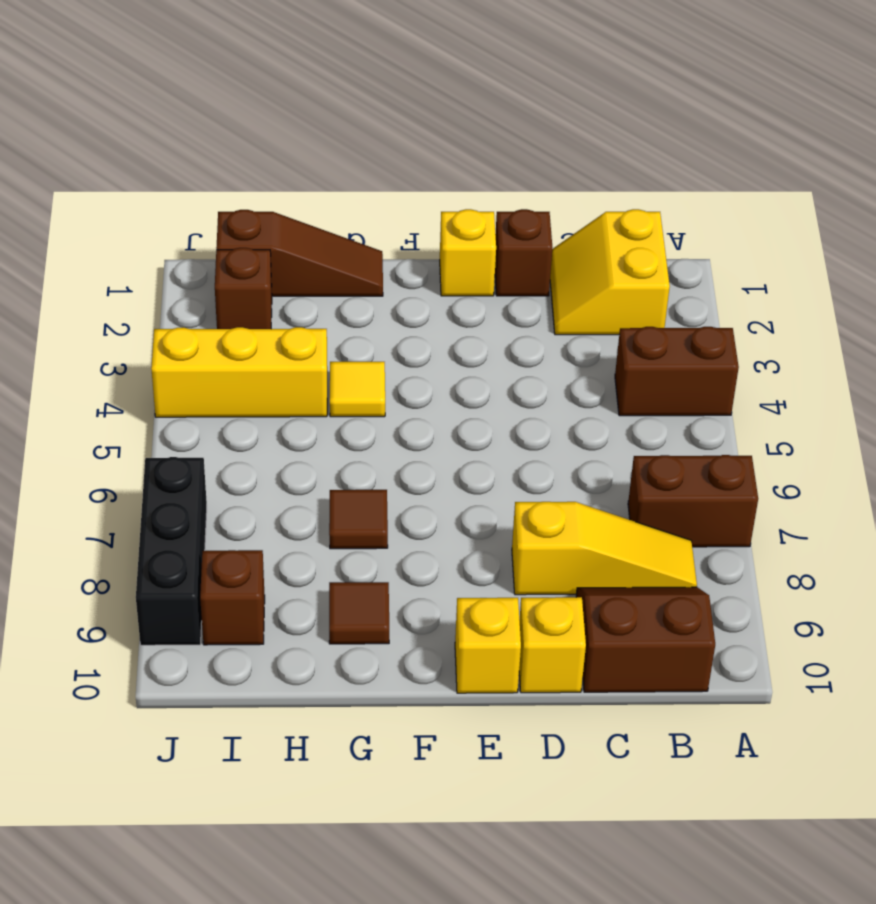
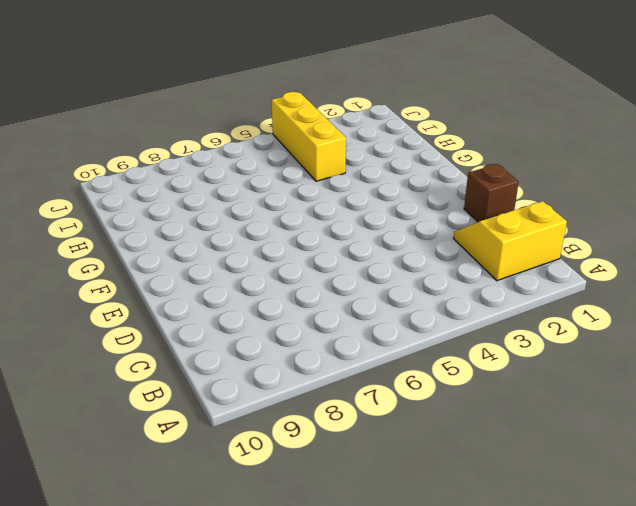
none -> brown brick A4:B4 level 1
none -> brown brick A7:B7 level 1
none -> yellow slope B8:D8 level 1 top D

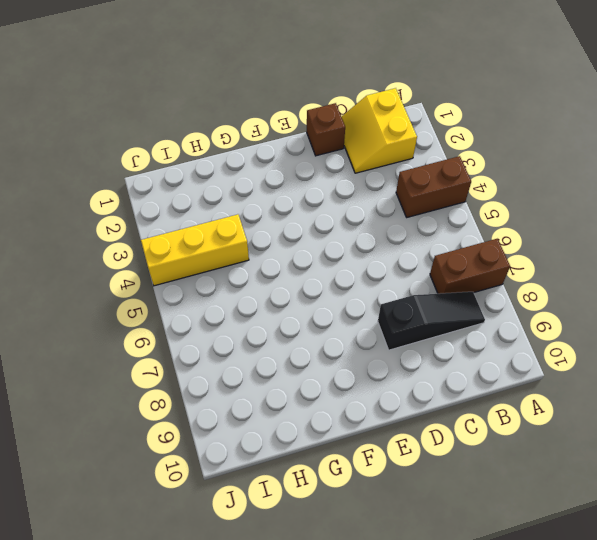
black slope B8:D8 level 1 top D -> yellow slope B8:D8 level 1 top D
none -> brown slope B9:C10 level 1 top 10
none -> yellow brick D10 level 1
none -> yellow brick E1 level 1

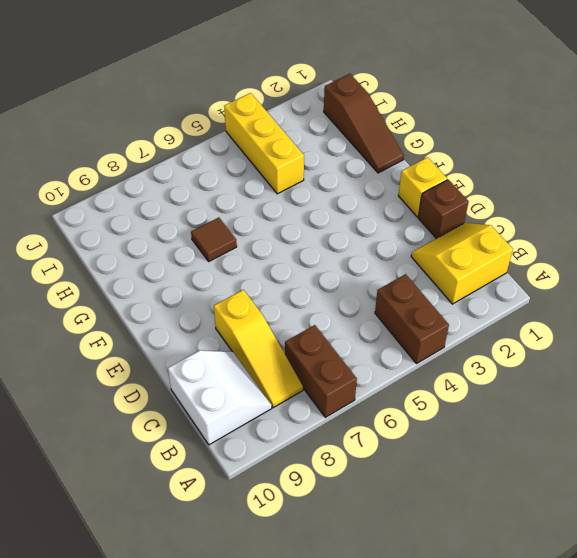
white slope B9:C10 level 1 top 10 -> brown slope B9:C10 level 1 top 10
none -> yellow brick D10 level 1
none -> yellow brick E10 level 1
none -> yellow tile G4 level 1

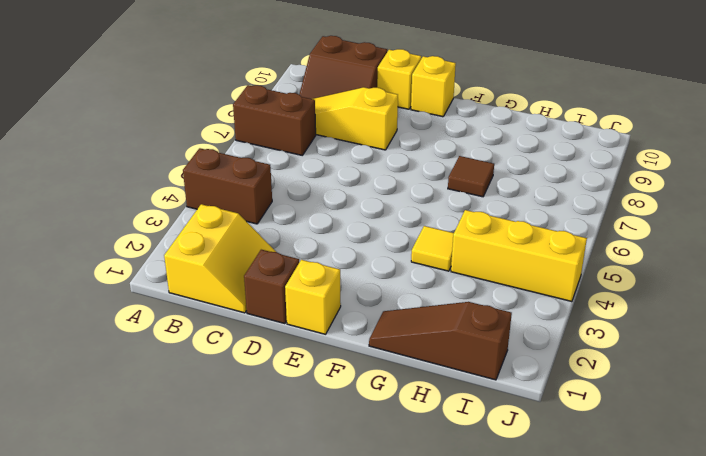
none -> brown tile G9 level 1
none -> brown brick I2 level 1
none -> brown brick I9 level 1

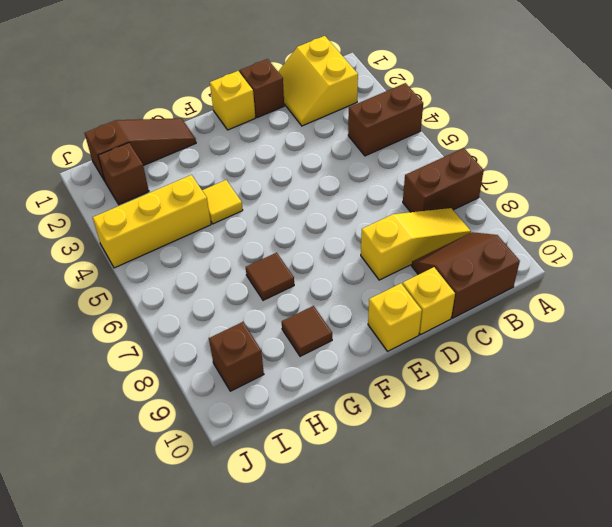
none -> black brick J7:J9 level 1

